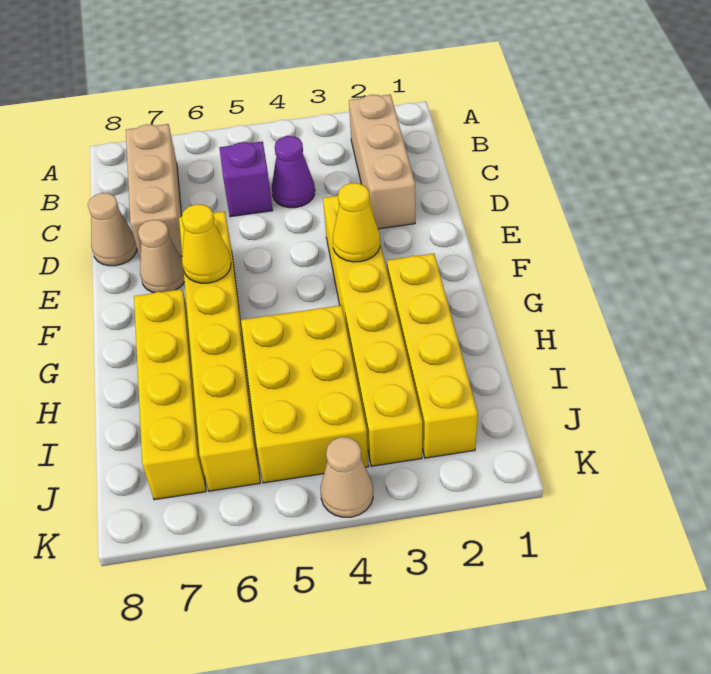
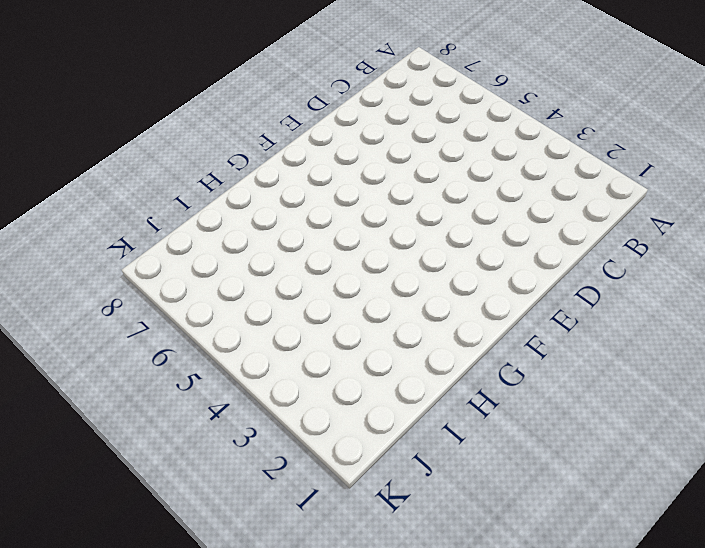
none -> tan brick B2:D2 level 1
none -> tan brick B7:D7 level 1
none -> purple cone C4 level 1

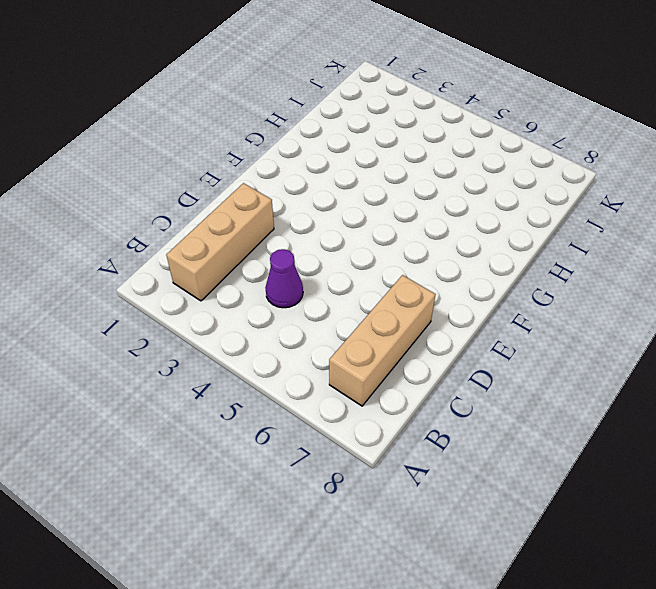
none -> purple brick C5 level 1
none -> tan cone D8 level 1
none -> yellow brick E3:J3 level 1

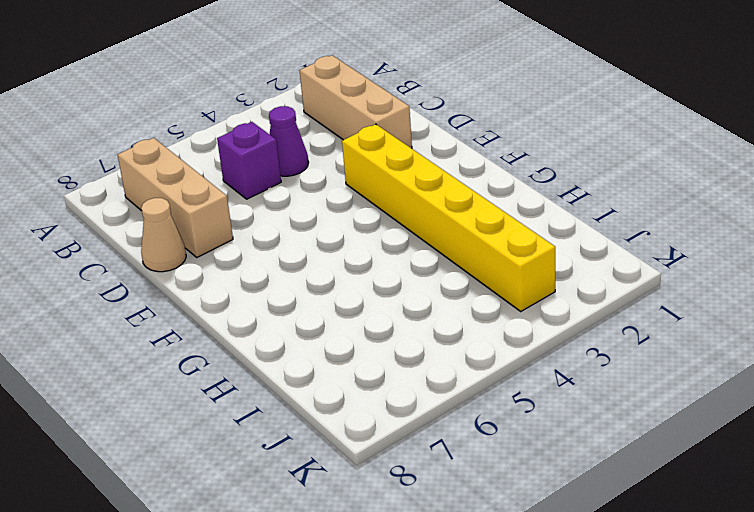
none -> yellow brick E6:J6 level 1
none -> tan cone E7 level 1
none -> yellow brick G2:J2 level 1

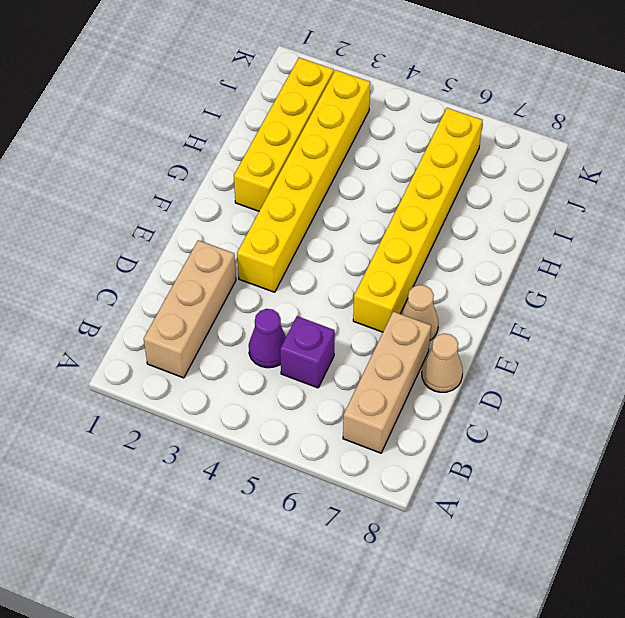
none -> yellow brick G7:J7 level 1
none -> yellow brick H4:J5 level 1
none -> tan cone K4 level 1

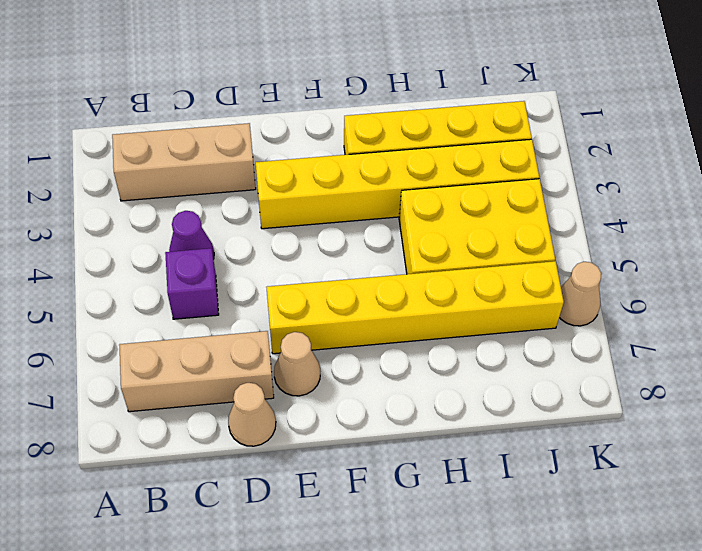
tan cone K6 level 1 -> tan cone K4 level 1
none -> yellow brick G7:J7 level 1
none -> yellow cone F3 level 2
none -> yellow cone F6 level 2

